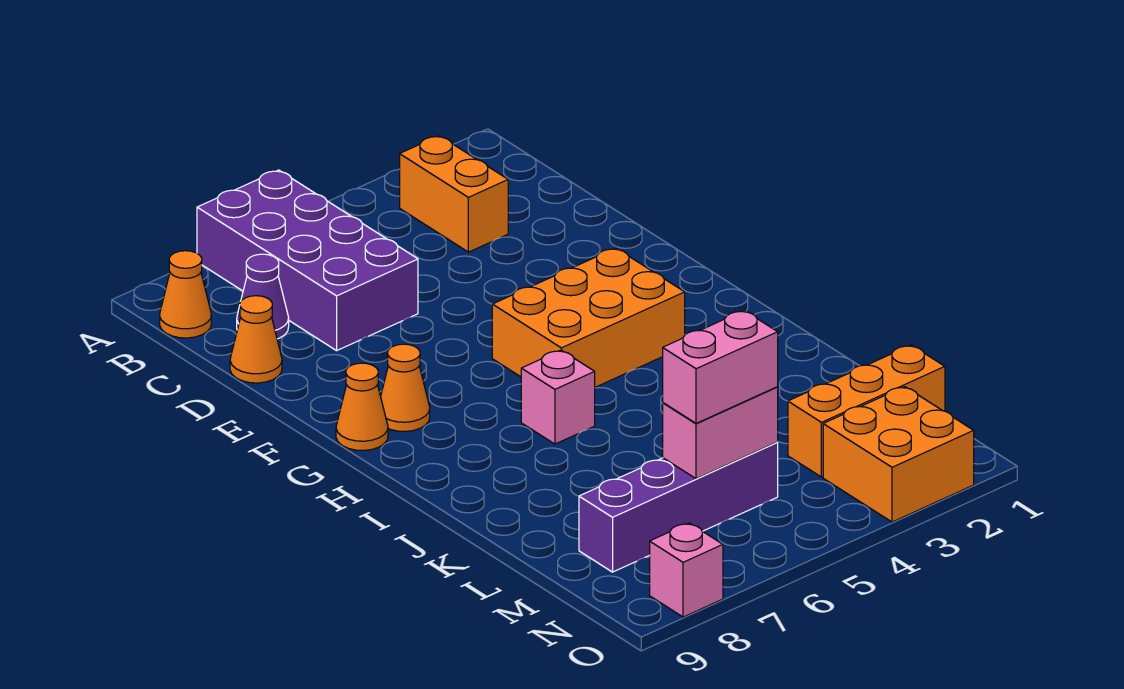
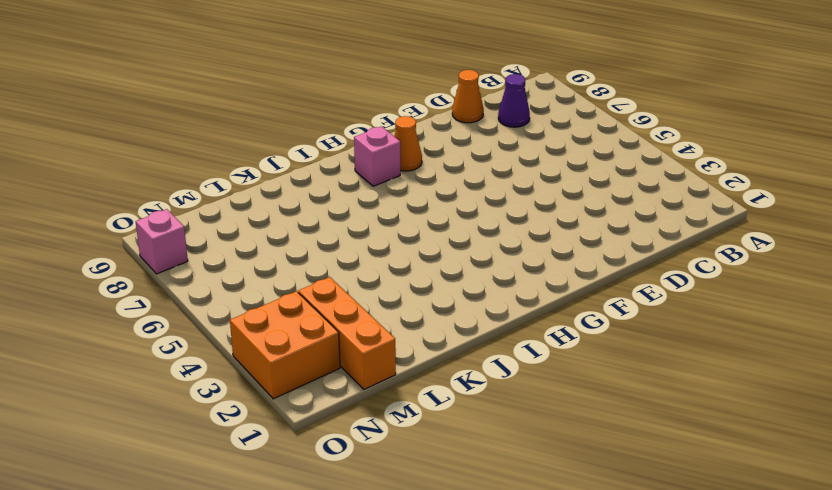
pink brick H8 level 1 -> pink brick I6 level 1
none -> purple brick A6:D7 level 1
none -> orange brick B3:C3 level 1
none -> orange cone B9 level 1

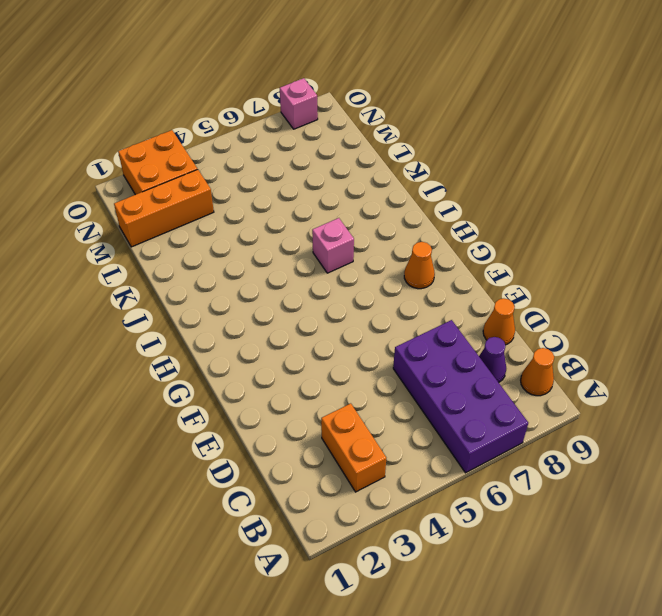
none -> orange brick G3:H5 level 1
none -> orange cone G9 level 1
none -> purple brick M5:M8 level 1

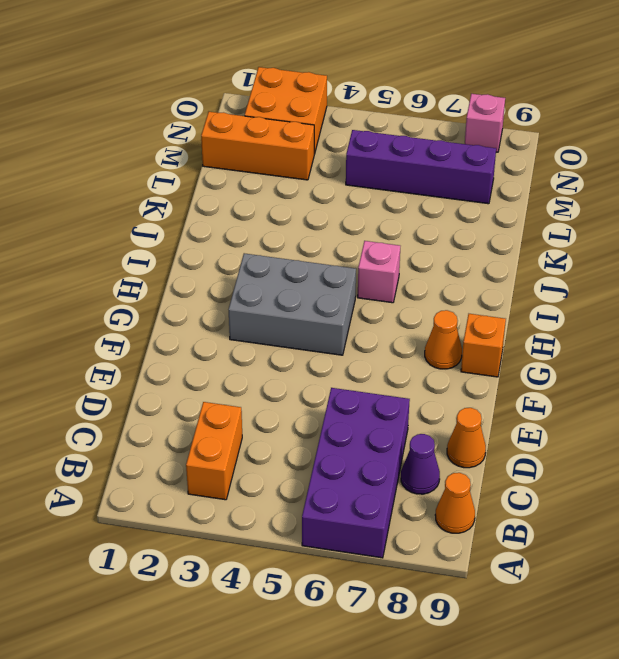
grey brick G3:H5 level 1 -> orange brick G3:H5 level 1
orange brick G9 level 1 -> orange cone G9 level 1
none -> pink brick M5:M6 level 2
none -> pink brick M5:M6 level 3

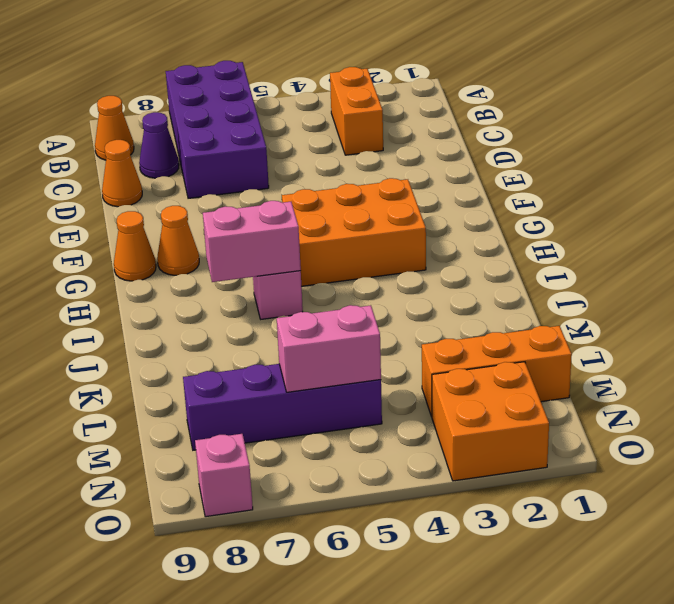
pink brick I6:I7 level 2 -> pink brick M5:M6 level 3

